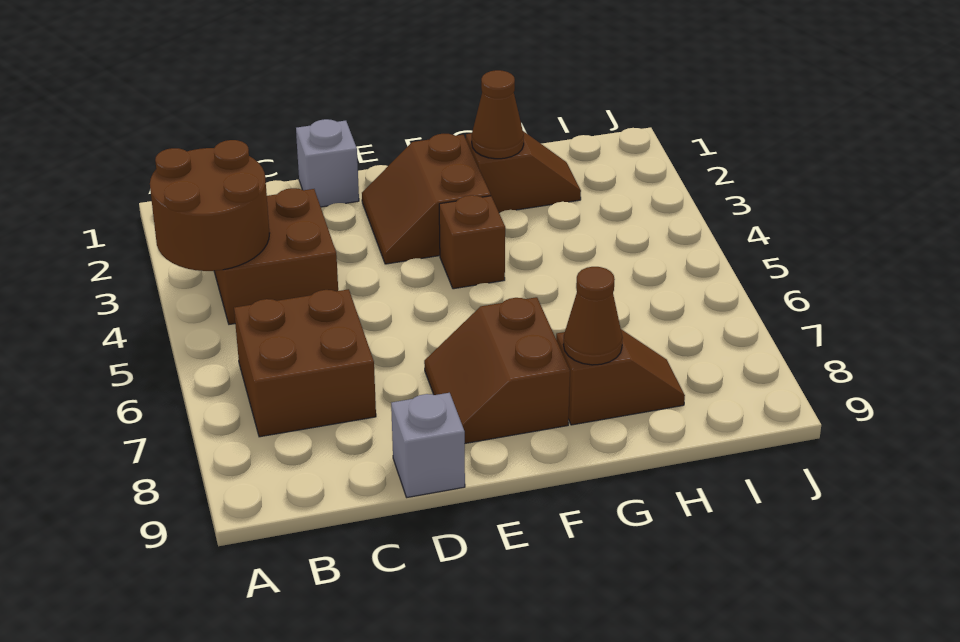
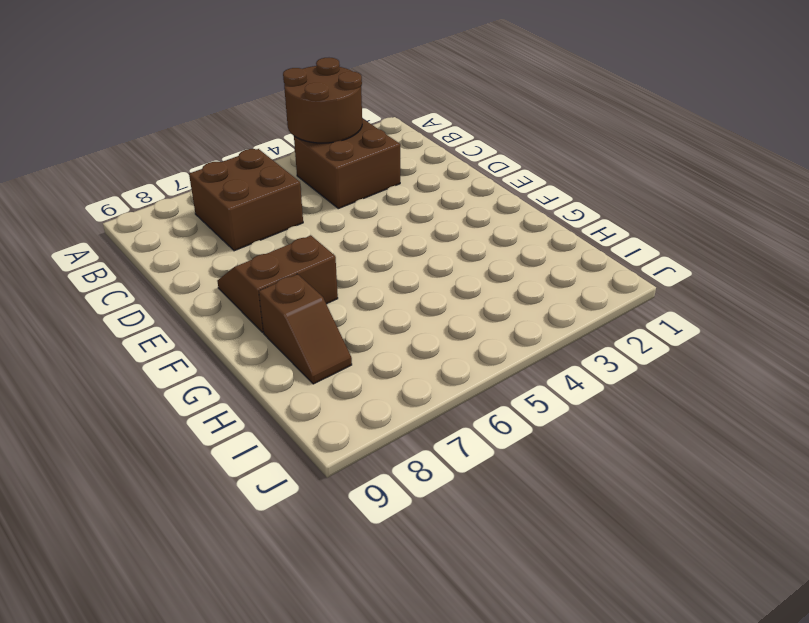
none -> grey brick D1 level 1
none -> grey brick D9 level 1
none -> brown slope E2:F3 level 1 top F

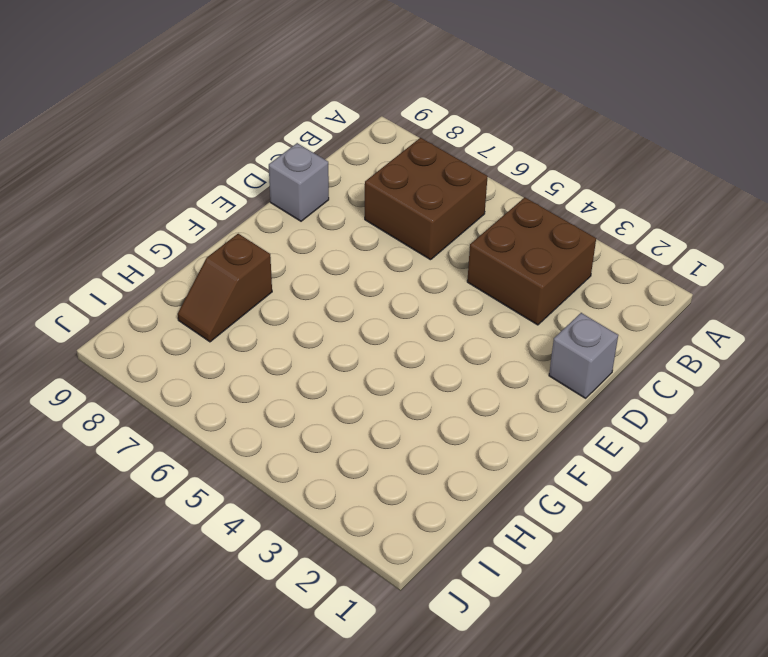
none -> brown slope E2:F3 level 1 top F
none -> brown slope E7:F8 level 1 top F
none -> brown brick F4 level 1

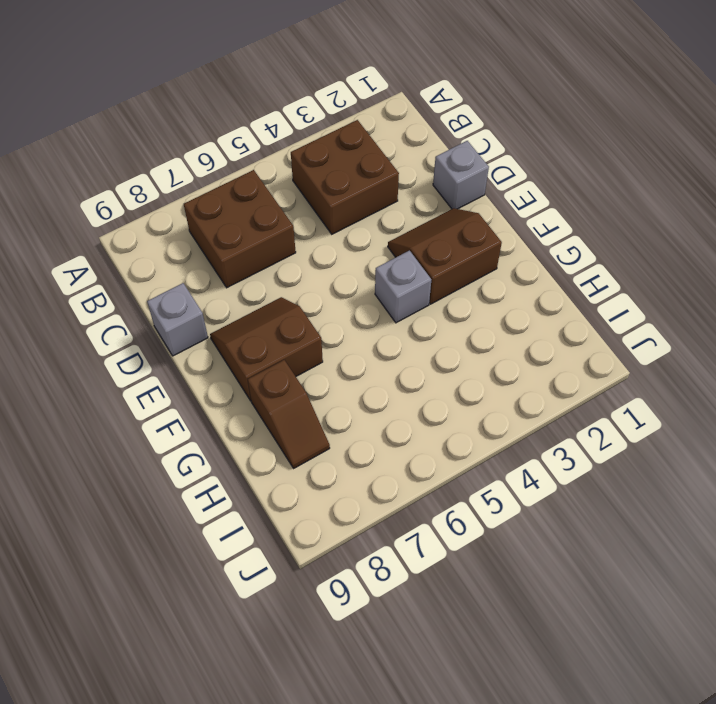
grey brick F4 level 1 -> brown brick F4 level 1
none -> brown slope G2:H2 level 1 top G
none -> brown round brick A3:B4 level 2
none -> brown cone G2 level 2

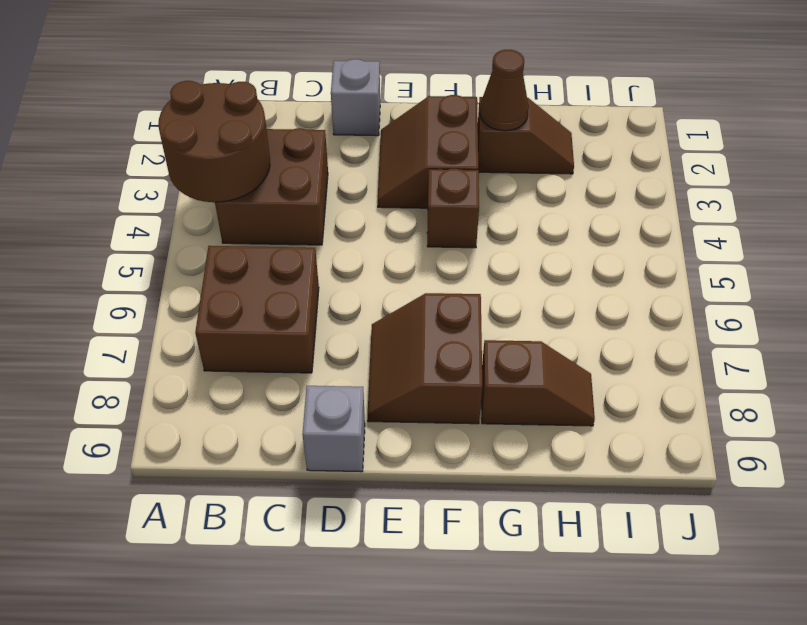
none -> brown cone G8 level 2

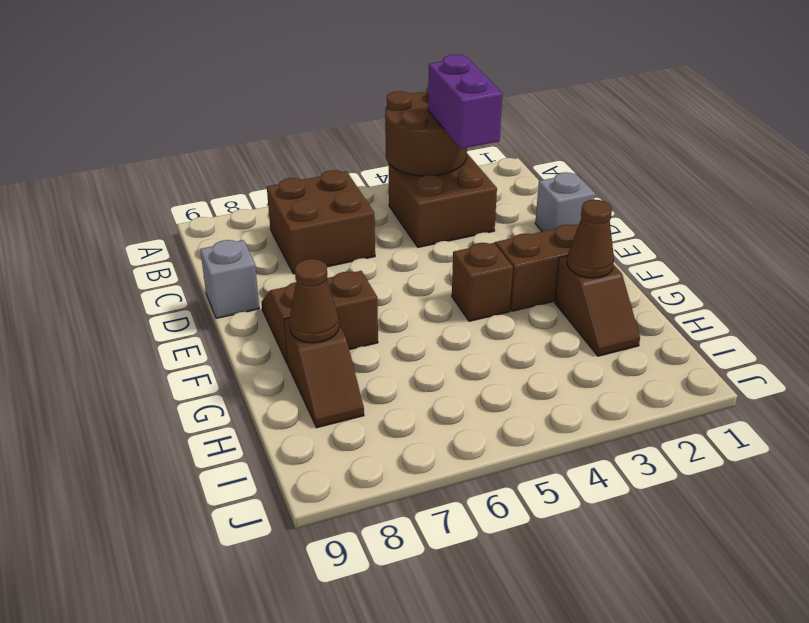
purple brick B3:C3 level 3 -> none

